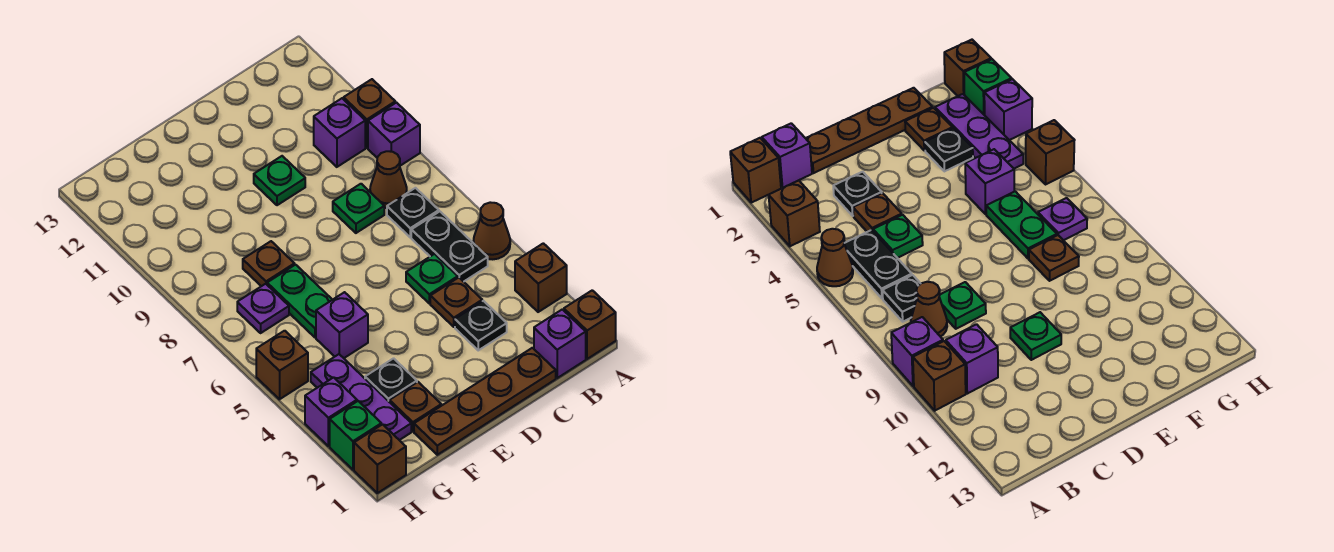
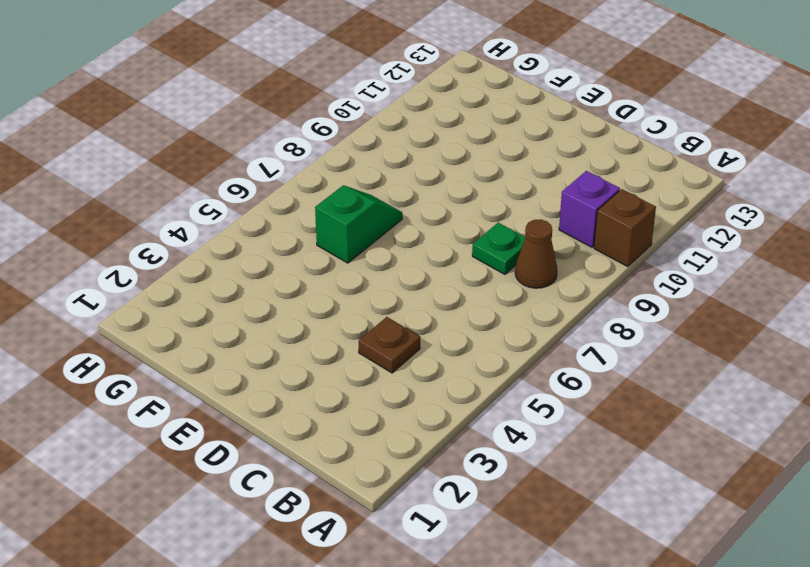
green slope F6:F7 level 1 top 6 -> green plate F6:F7 level 1
none -> brown brick A1 level 1
none -> brown brick A3 level 1
none -> brown cone A5 level 1

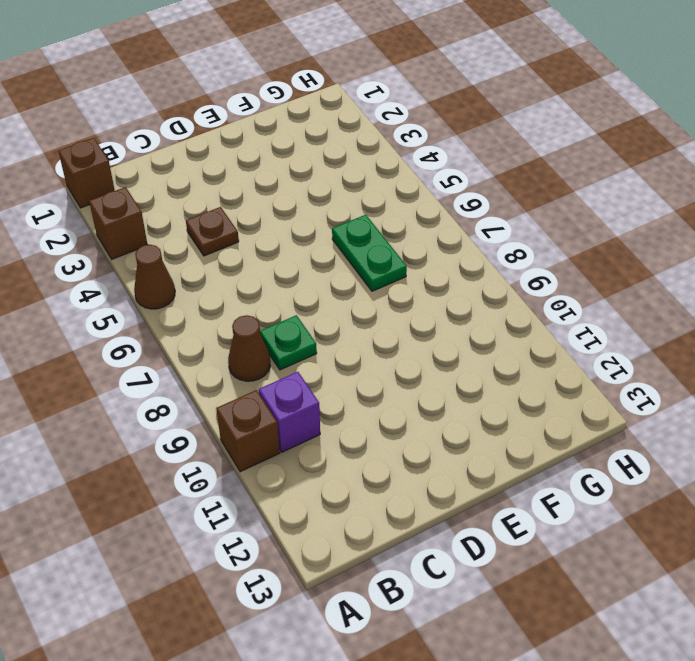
none -> purple brick A9 level 1
none -> purple brick B1 level 1
none -> black plate B5:B6 level 1

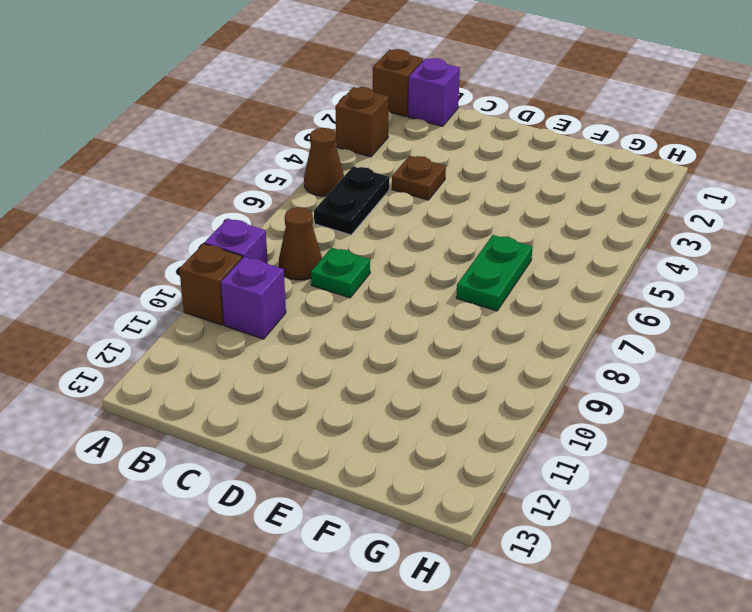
none -> black plate B7 level 1
none -> brown plate C1:F1 level 1
none -> black plate C3 level 1

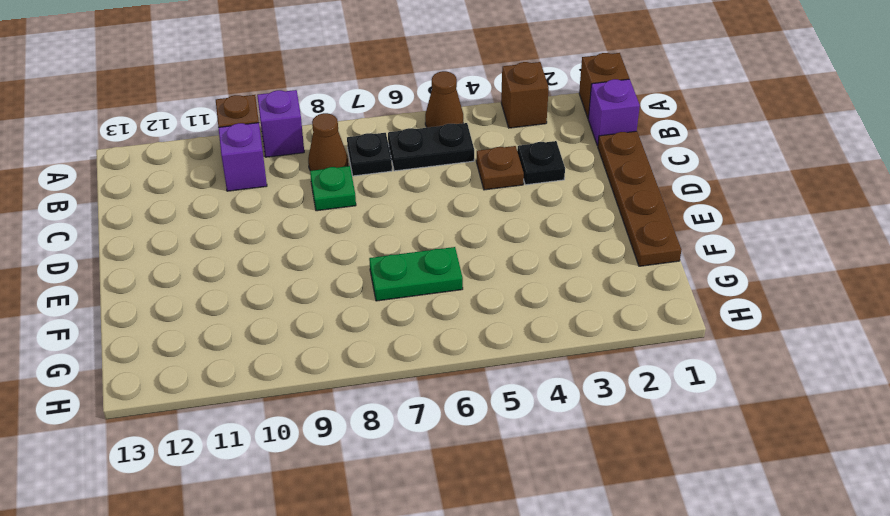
none -> green plate C5 level 1
none -> green plate D10 level 1
none -> brown plate F2 level 1

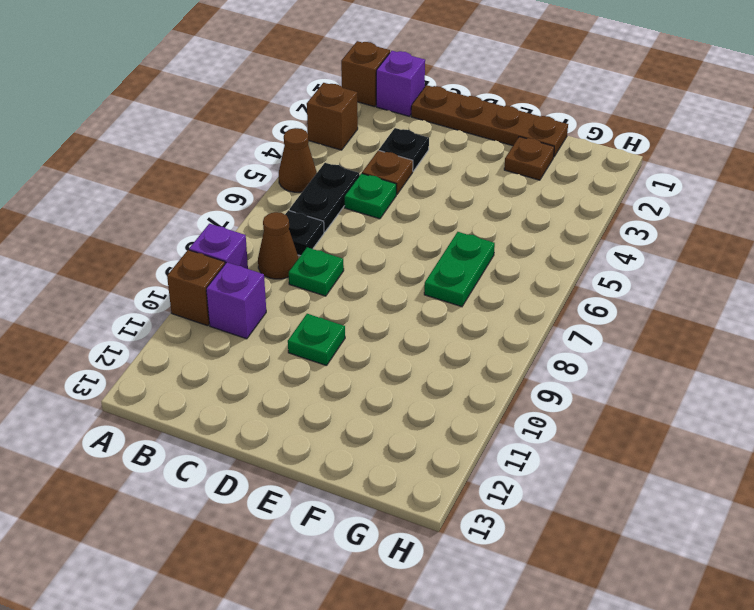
none -> black plate F3 level 1
none -> purple brick F5 level 1
none -> brown plate F8 level 1

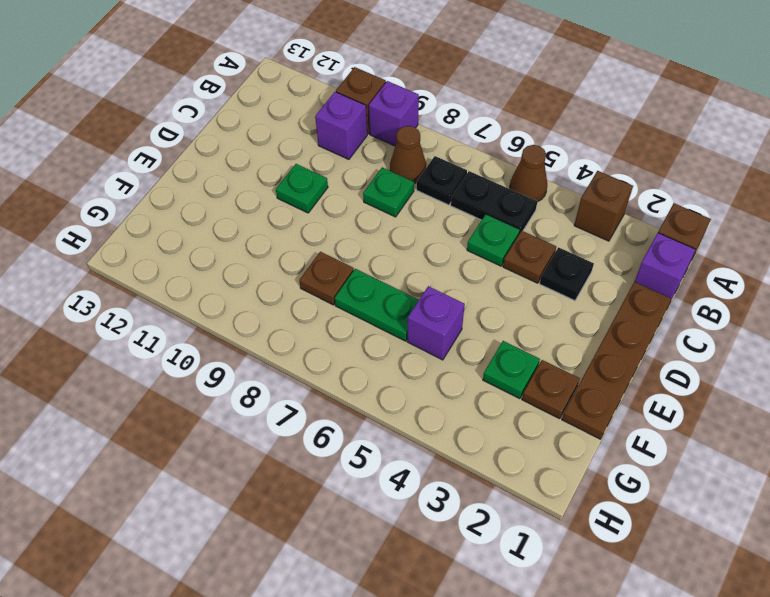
green plate F3 level 1 -> black plate F3 level 1
none -> purple plate G2:G4 level 1
none -> purple plate G7 level 1
none -> brown brick H1 level 1

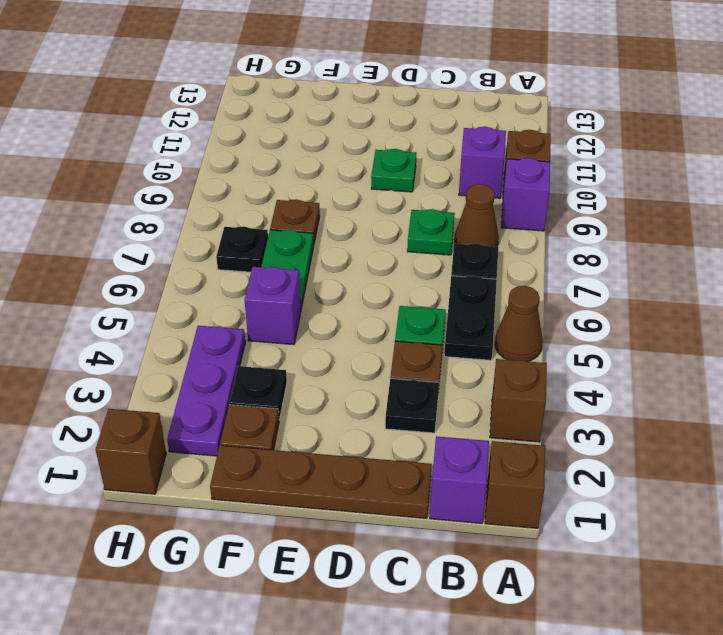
black plate G7 level 1 -> purple plate G7 level 1
none -> green brick H2 level 1
none -> purple brick H3 level 1
none -> brown brick H5 level 1

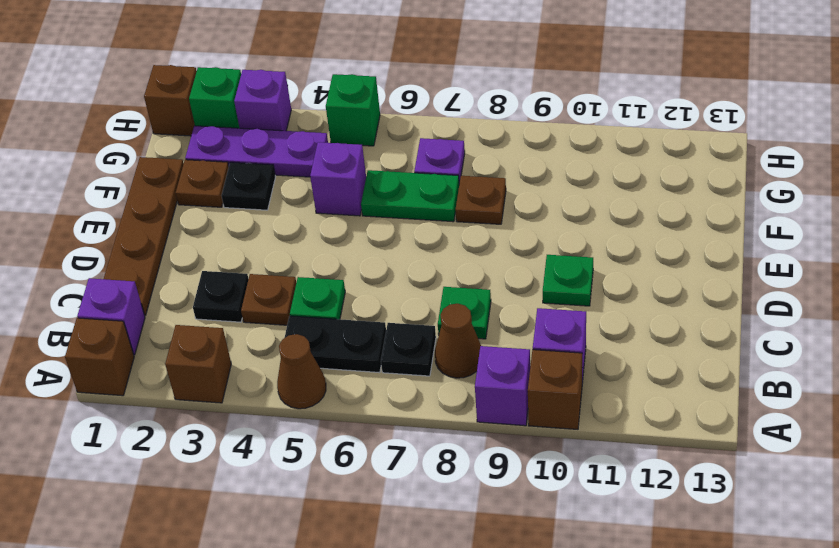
green brick H5 level 1 -> brown brick H5 level 1

